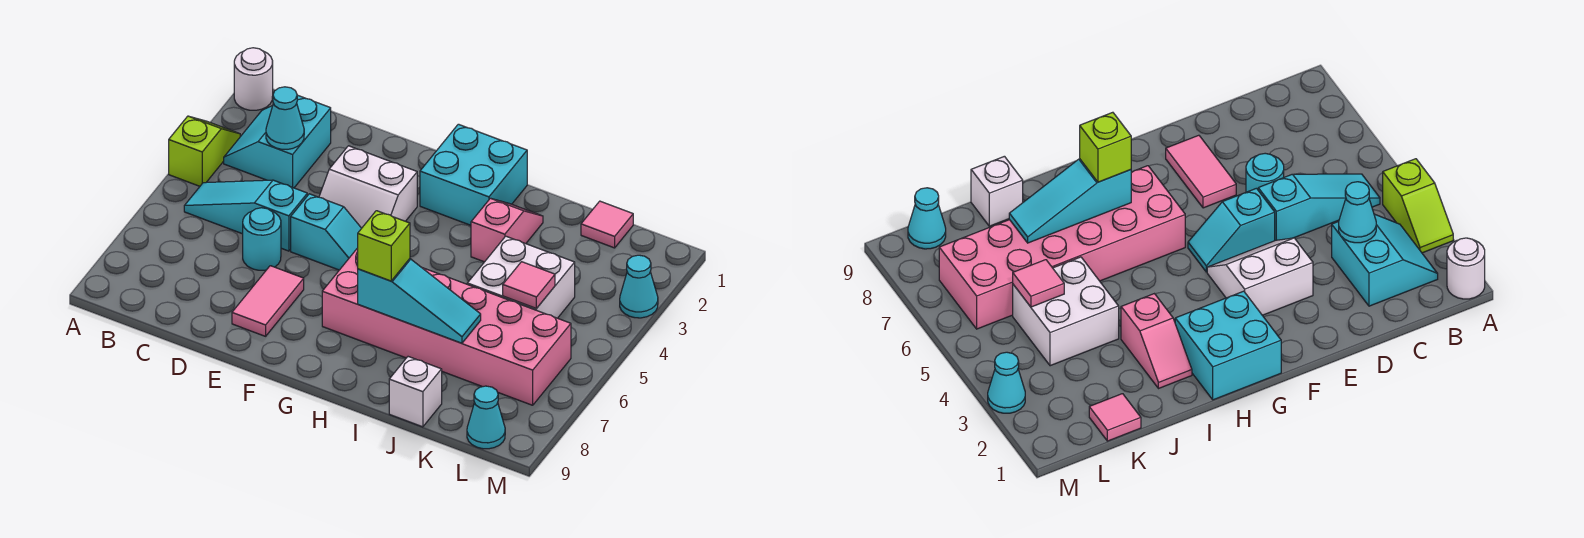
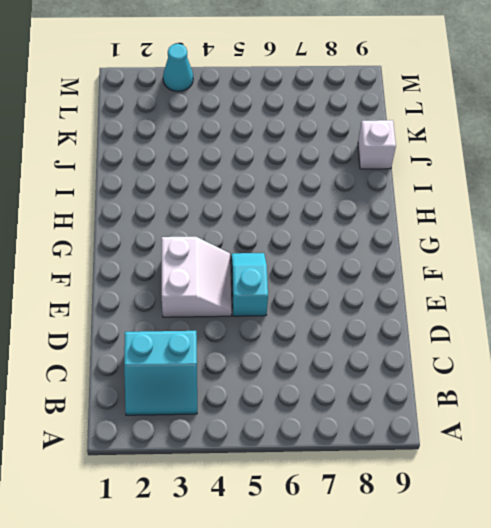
none -> white round brick A1 level 1
none -> lime slope A3:A4 level 1 top 4
none -> cyan slope B5:D5 level 1 top D

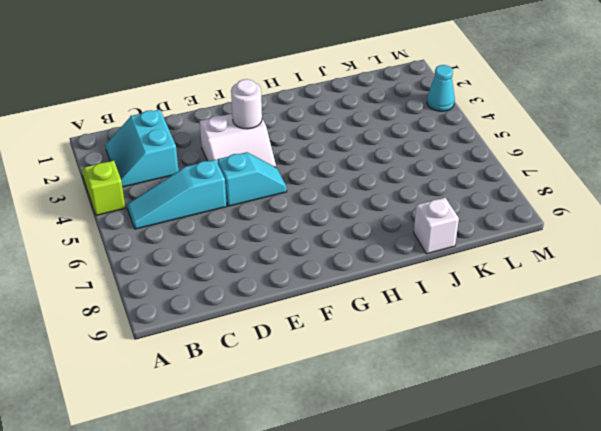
white round brick F3 level 2 -> white round brick A1 level 1
none -> cyan round brick D6 level 1
none -> pink tile E7:E8 level 1
none -> cyan brick G1:H2 level 1

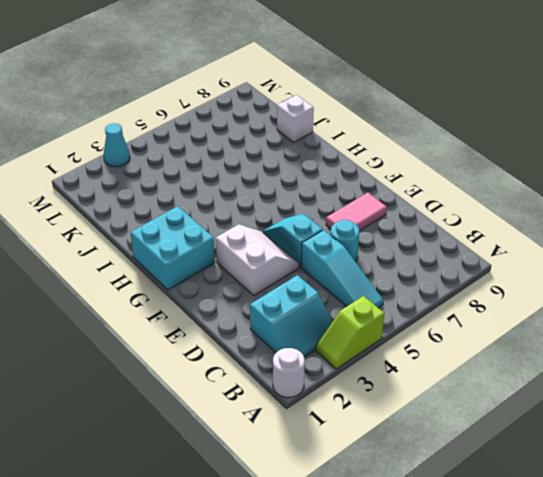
none -> pink brick G6:L7 level 1
none -> pink slope I2:I3 level 1 top 3
none -> white brick J4:K5 level 1

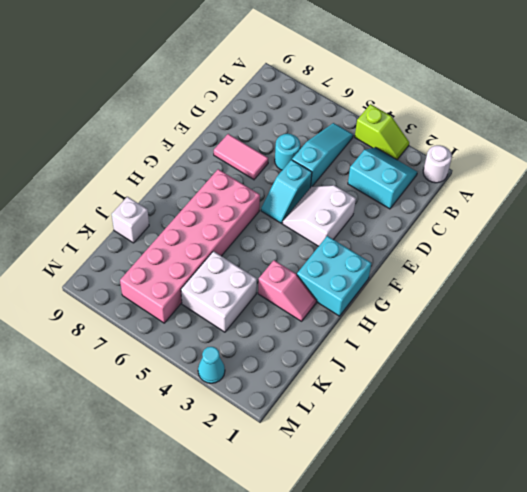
none -> pink tile K1 level 1
none -> cyan cone L9 level 1
none -> cyan cone C3 level 2

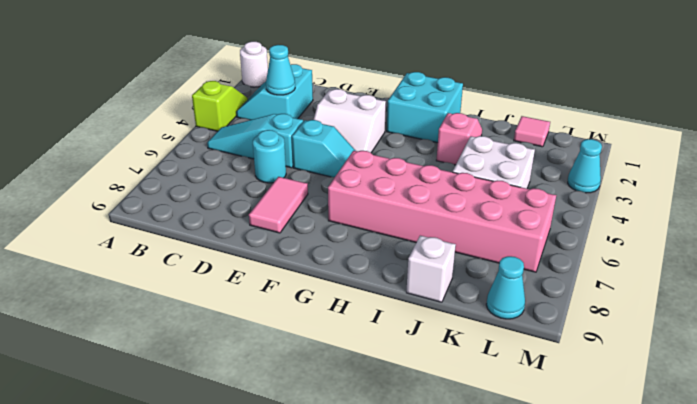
none -> cyan slope H7:J7 level 2 top H
none -> pink tile K5 level 2
none -> lime brick H7 level 3

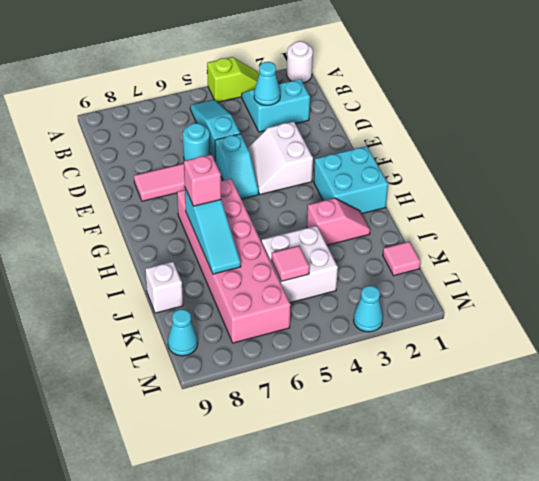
pink brick H7 level 3 -> lime brick H7 level 3

